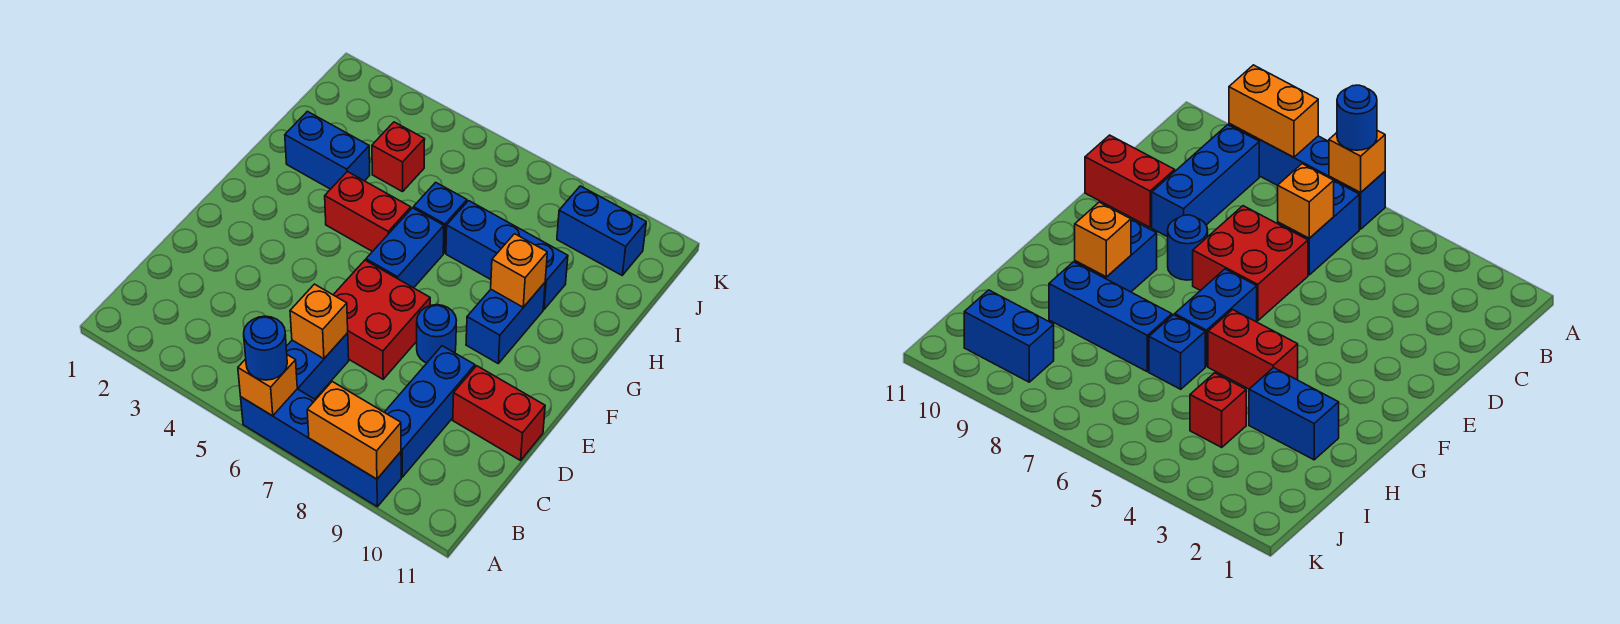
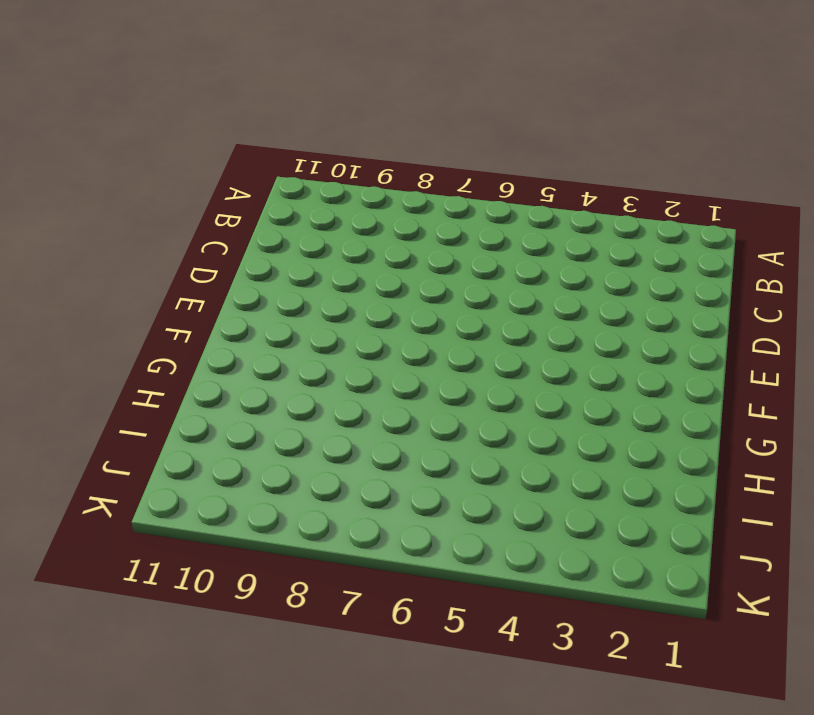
none -> blue brick A6:A9 level 1
none -> blue brick B6:C6 level 1
none -> blue brick B9:D9 level 1

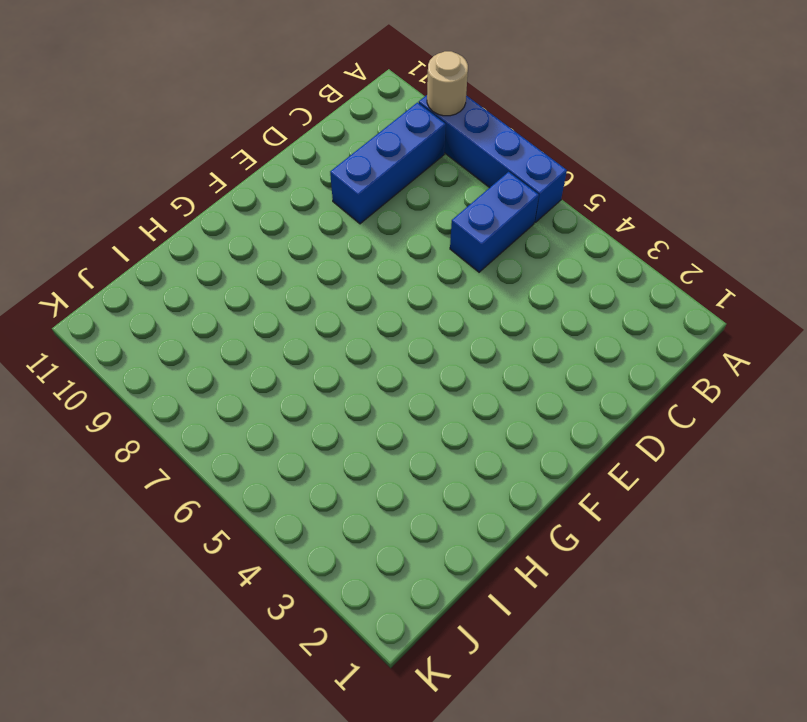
tan round brick A9 level 2 -> orange brick A8:A9 level 2
none -> red brick D6:E7 level 1
none -> red brick D10:D11 level 1
none -> blue round brick E8 level 1

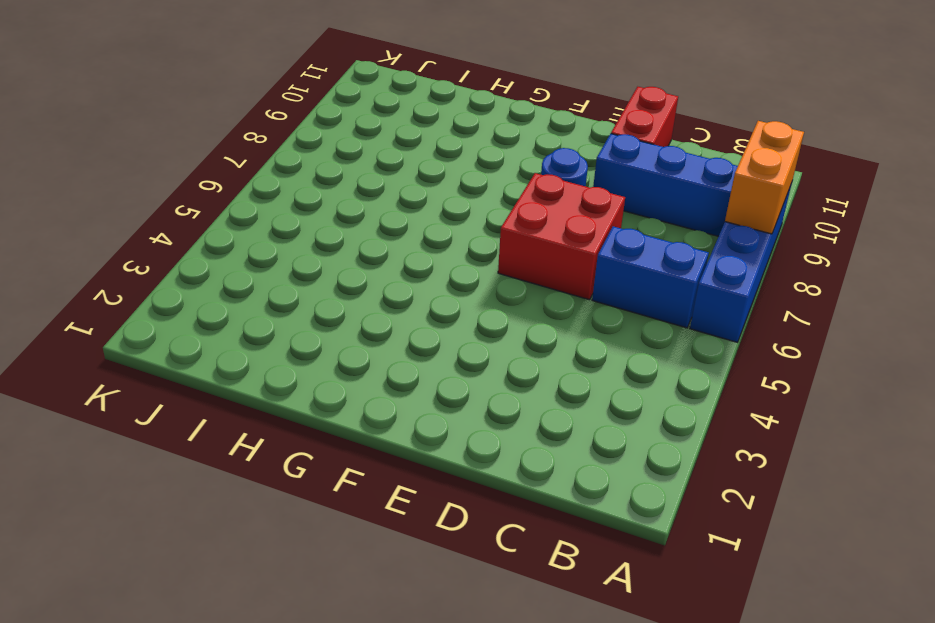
none -> blue brick F6:G6 level 1
none -> blue brick F9:G9 level 1
none -> red brick G4:G5 level 1

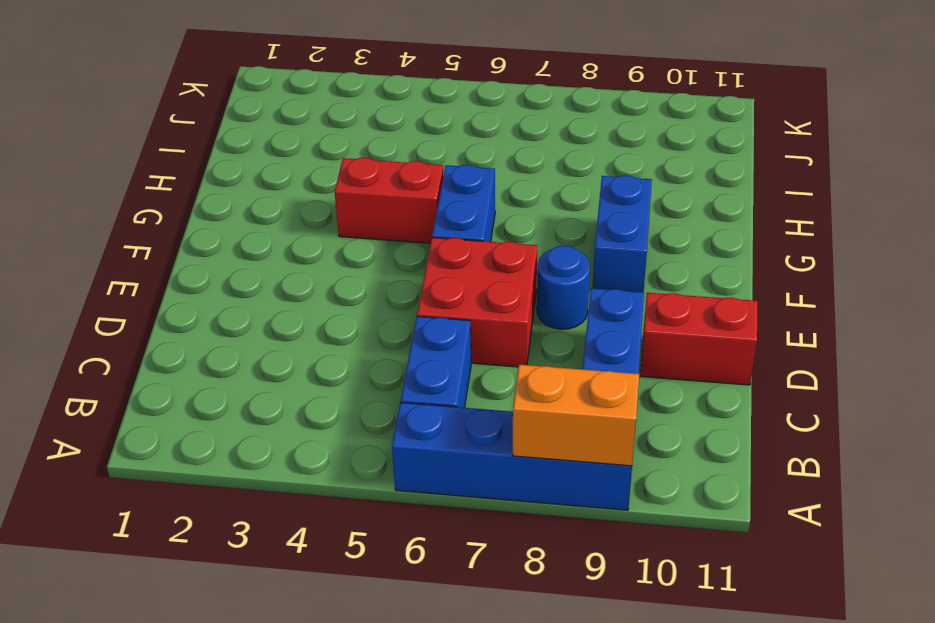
none -> blue brick H2:H3 level 1
none -> blue brick H6 level 1
none -> blue brick H7:H9 level 1

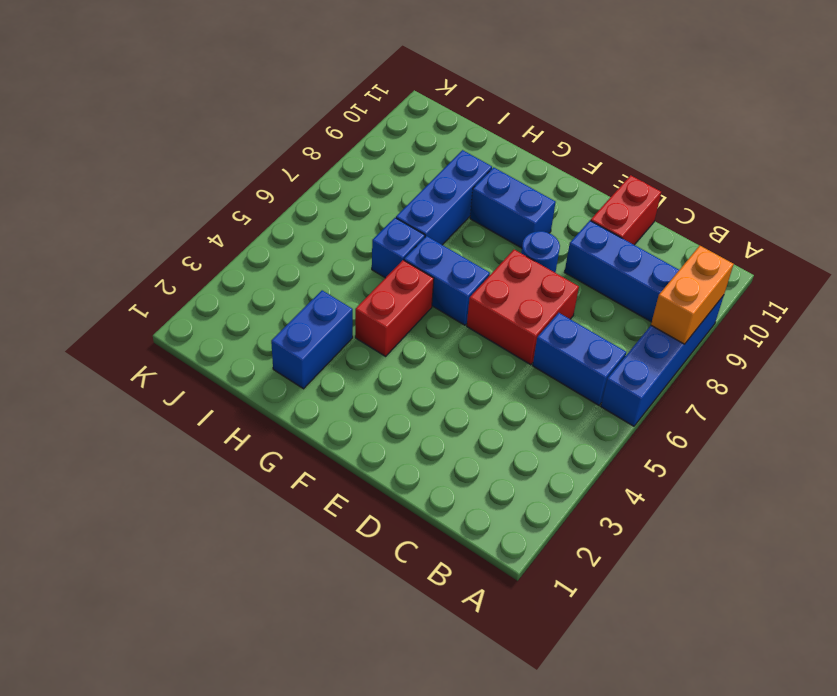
none -> red brick I4 level 1
none -> blue brick J9:J10 level 1
none -> orange brick A6 level 2

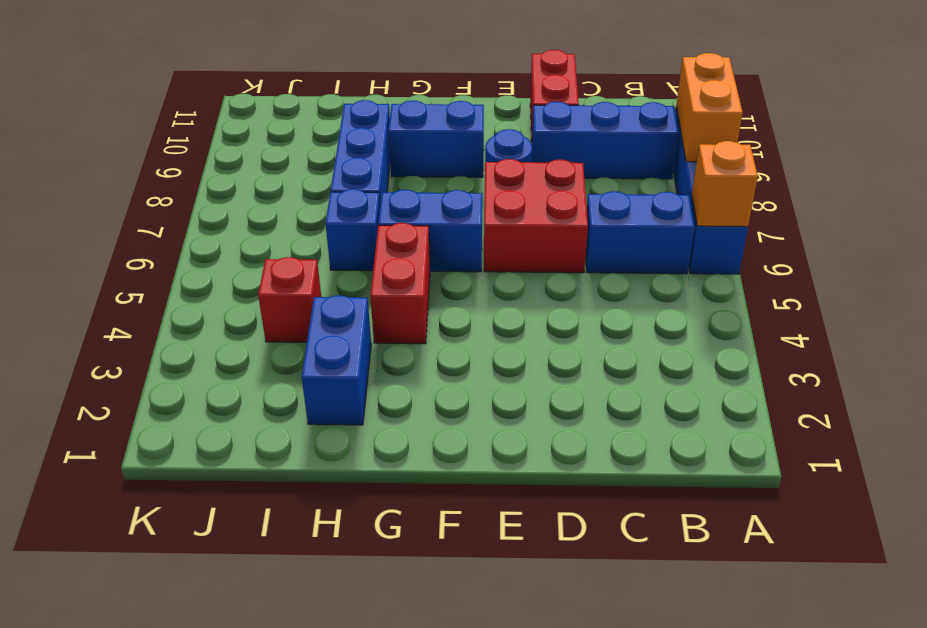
none -> blue brick J9:J10 level 1
none -> orange brick C6 level 2
none -> orange brick G9 level 2

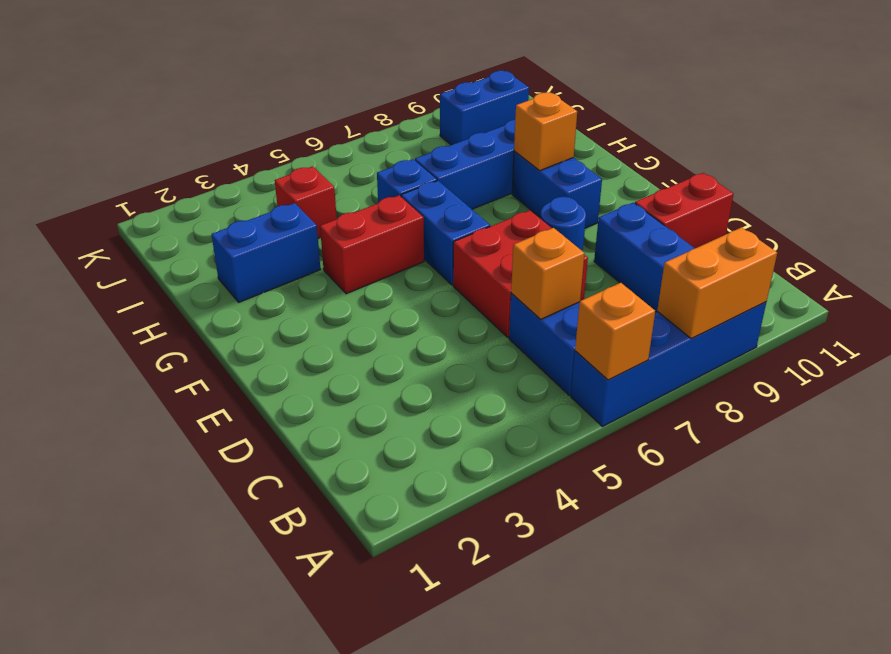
none -> blue round brick A6 level 3

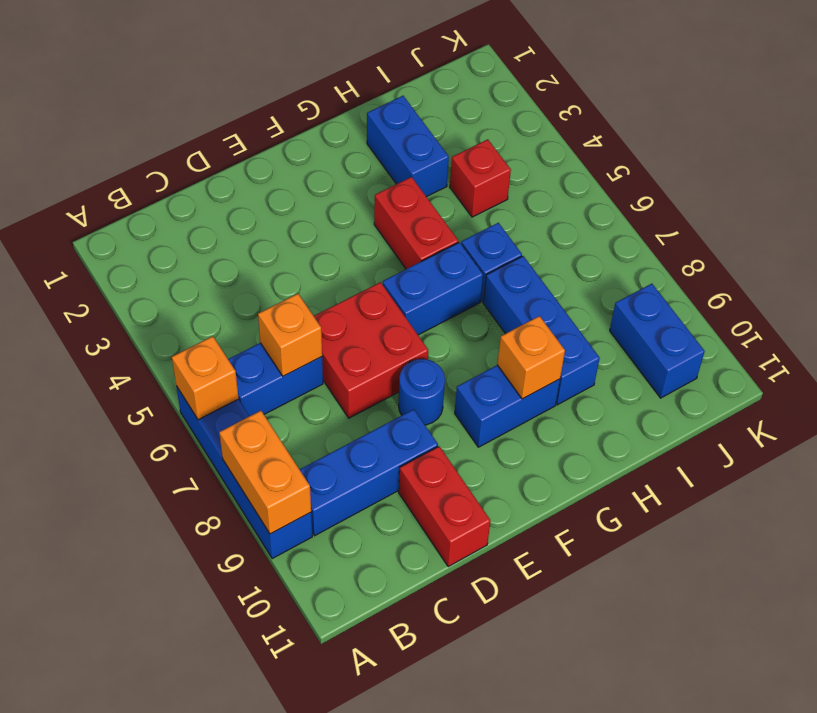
none -> blue round brick A6 level 3

